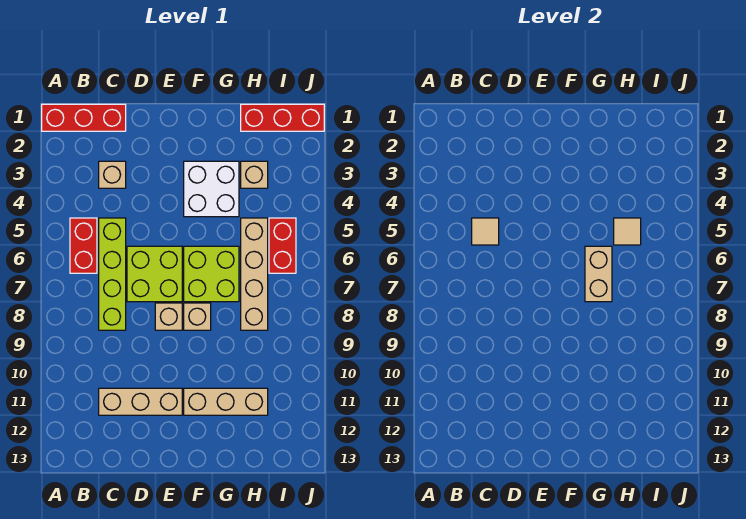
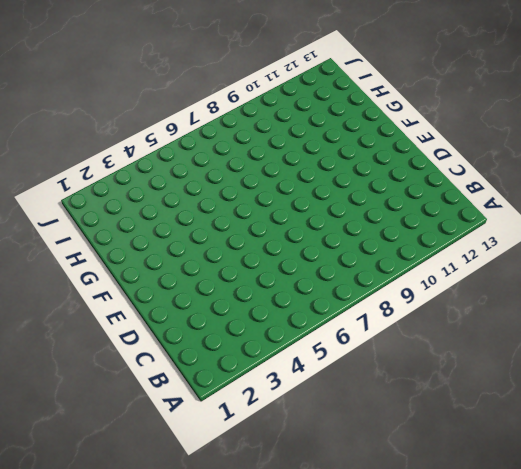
none -> red brick A1:C1 level 1
none -> red brick B5:B6 level 1
none -> tan brick C3 level 1

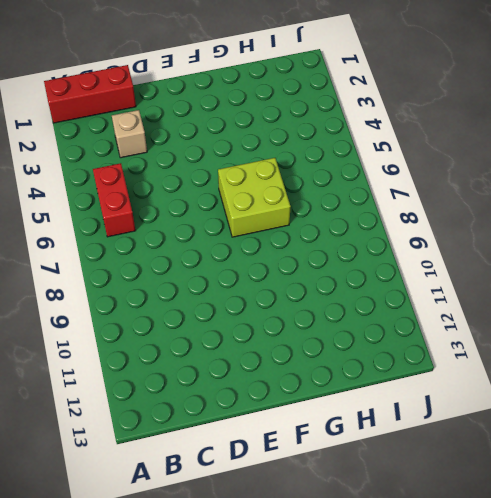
none -> lime brick C5:C8 level 1
none -> tan brick C11:E11 level 1
none -> lime brick D6:E7 level 1

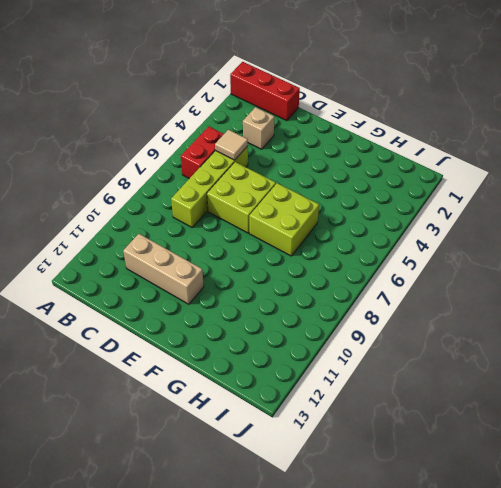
none -> tan brick E8 level 1
none -> white brick F3:G4 level 1
none -> tan brick F8 level 1

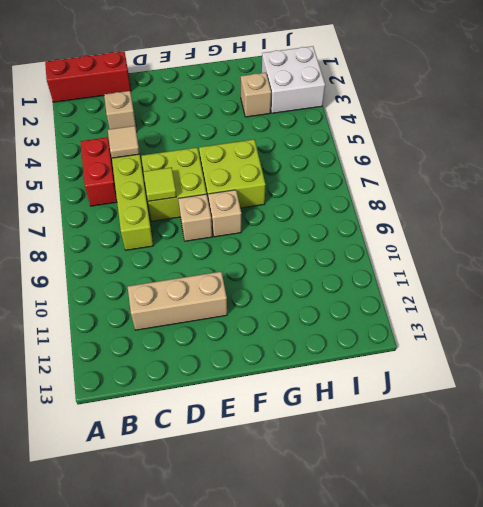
lime tile D7 level 2 -> none
white brick I2:J3 level 1 -> white brick F3:G4 level 1
none -> tan brick F11:H11 level 1
none -> red brick H1:J1 level 1
none -> tan brick H5:H8 level 1

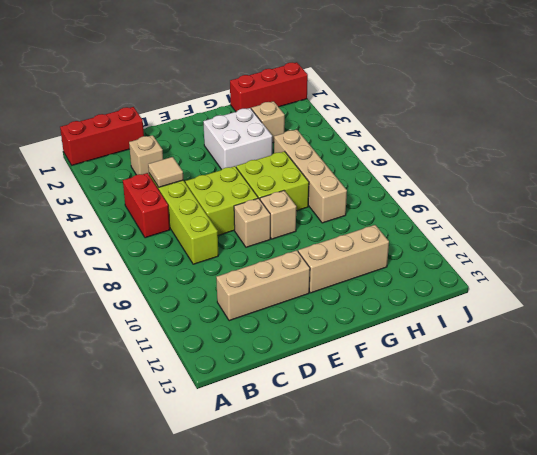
none -> red brick I5:I6 level 1
none -> tan brick G6:G7 level 2
none -> tan tile H5 level 2

